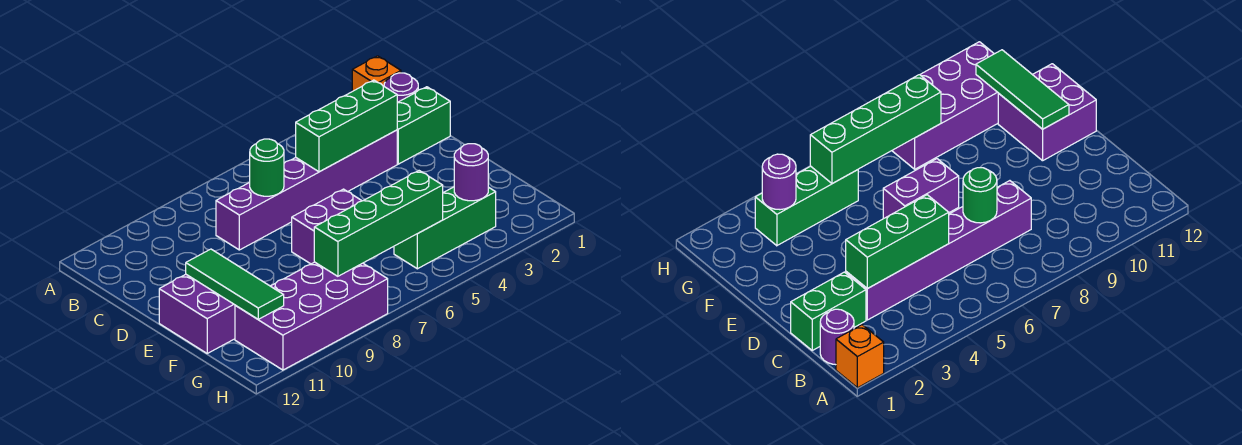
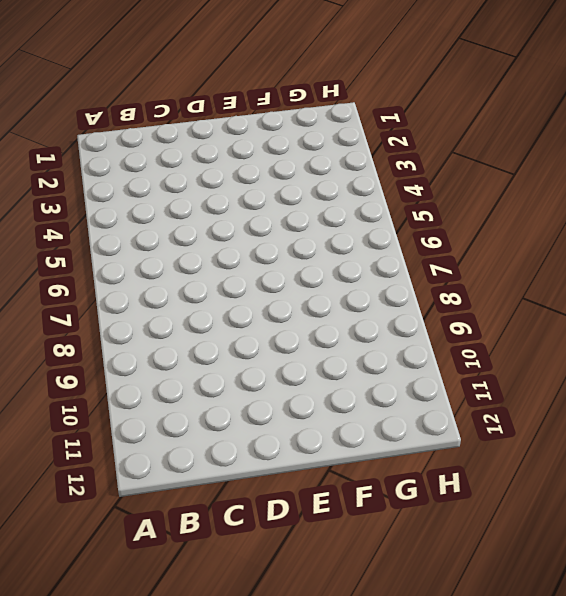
none -> orange brick A1 level 1
none -> purple round brick B1 level 1
none -> green brick C1:C2 level 1

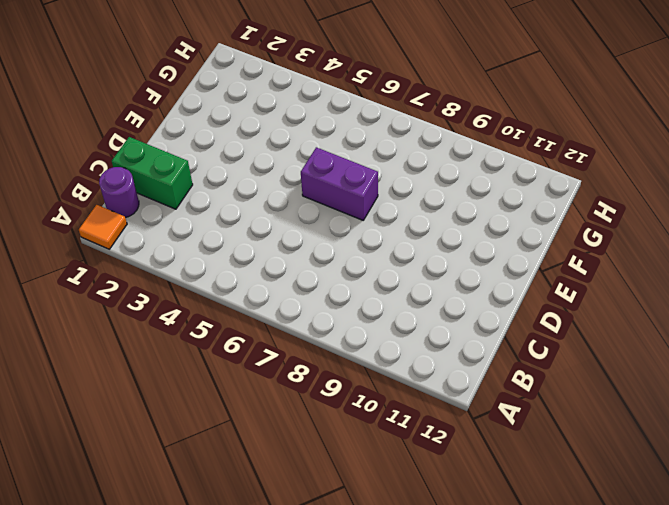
orange tile A1 level 1 -> orange brick A1 level 1
none -> purple brick C3:C8 level 1
none -> purple brick E11:F12 level 1
none -> green brick G3:G5 level 1

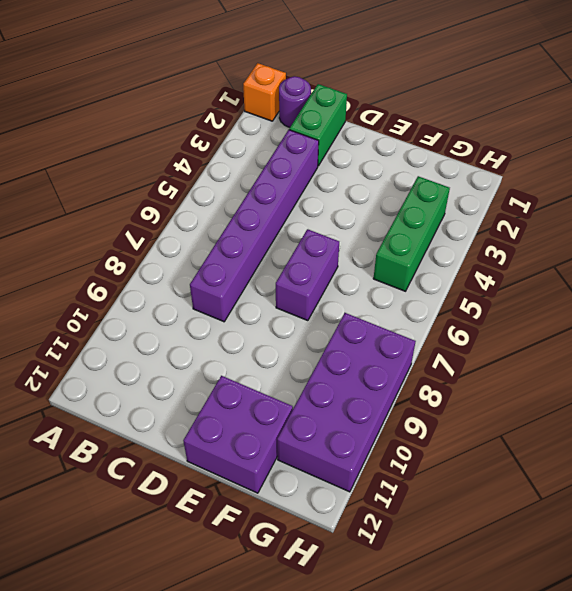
none -> green brick C3:C5 level 2
none -> green round brick C7 level 2
none -> green tile E11:G11 level 2

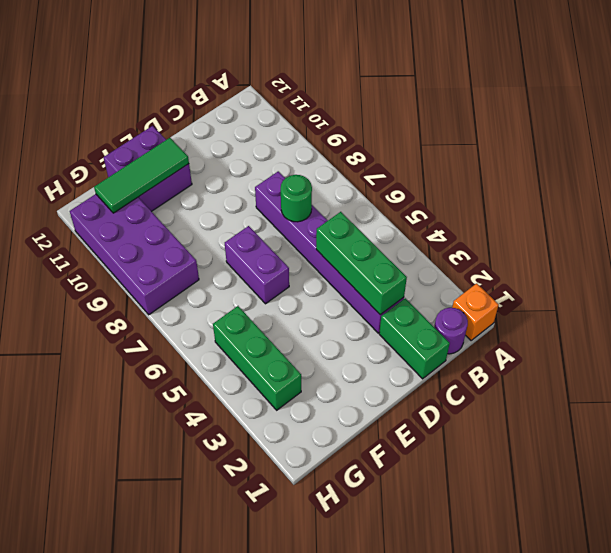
none -> purple round brick G3 level 2
none -> green brick G5:G8 level 2

